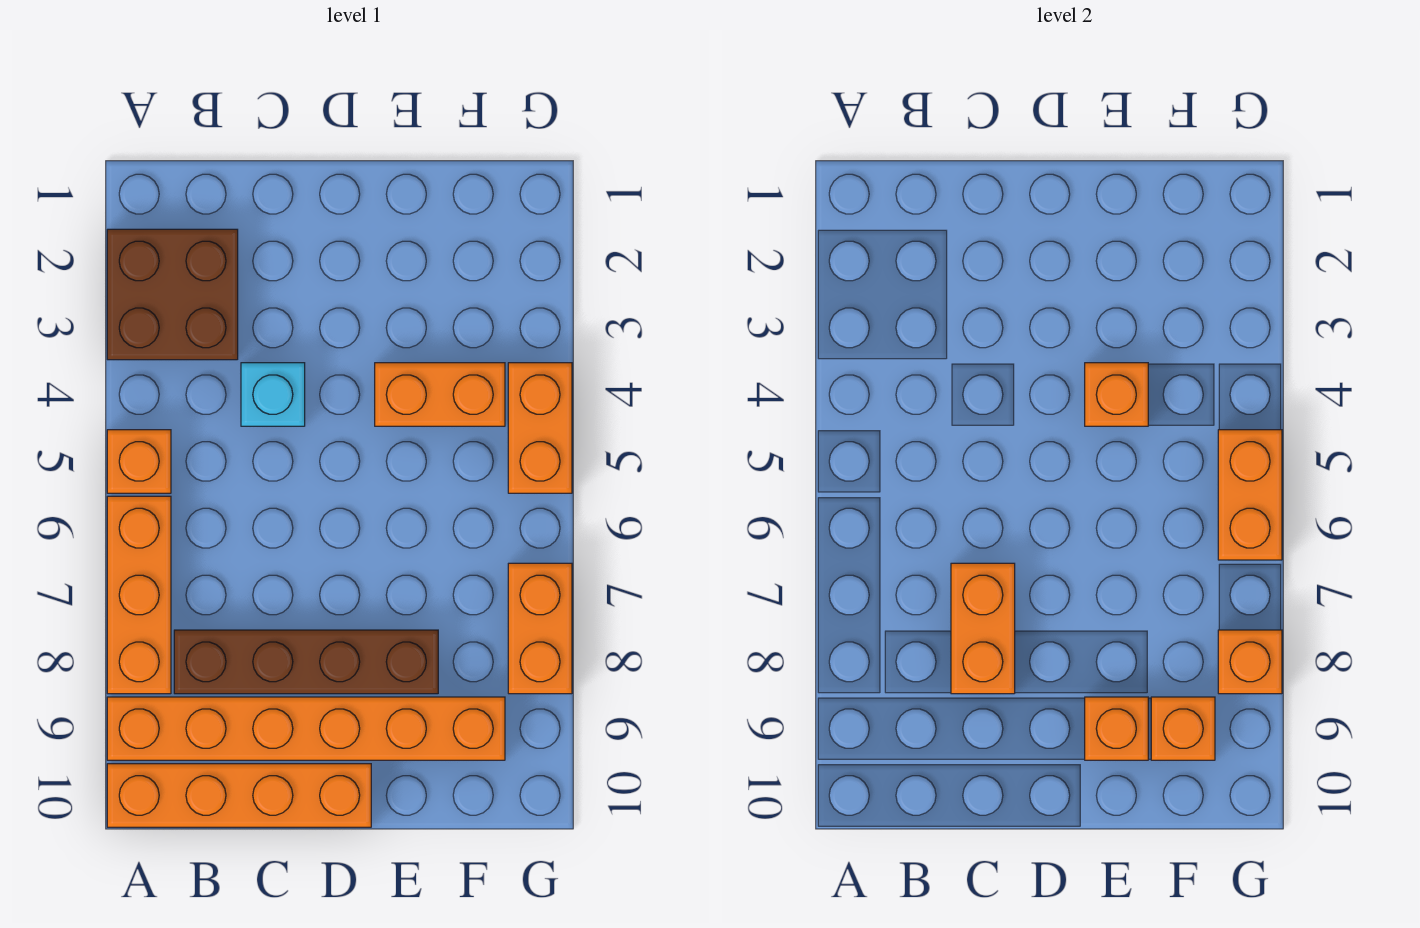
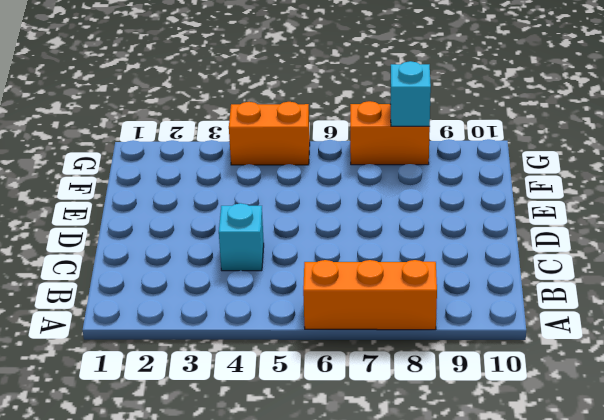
cyan brick G8 level 2 -> orange brick G8 level 2
none -> brown brick A2:B3 level 1
none -> orange brick A5 level 1
none -> orange brick A9:F9 level 1

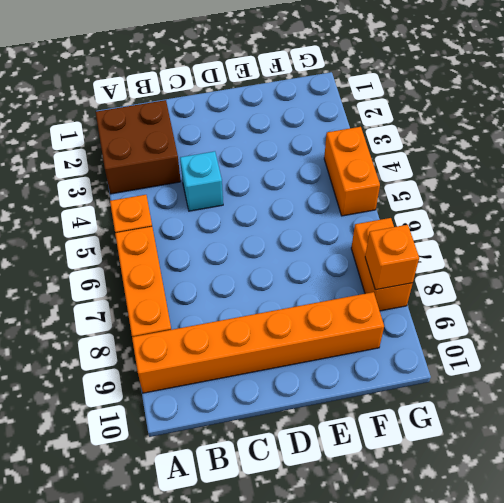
none -> orange brick A10:D10 level 1
none -> brown brick B8:E8 level 1
none -> orange brick E4:F4 level 1

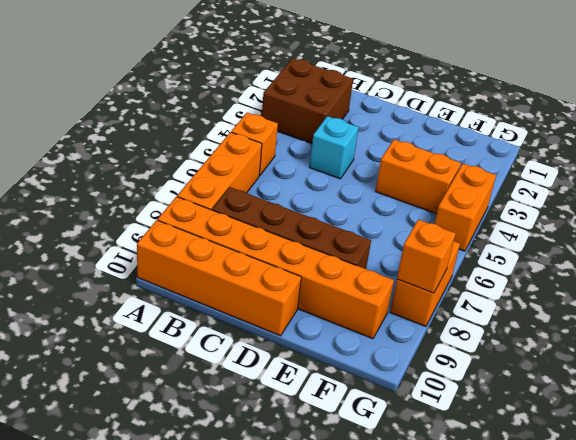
none -> orange brick C7:C8 level 2
none -> orange brick E4 level 2
none -> orange brick E9 level 2

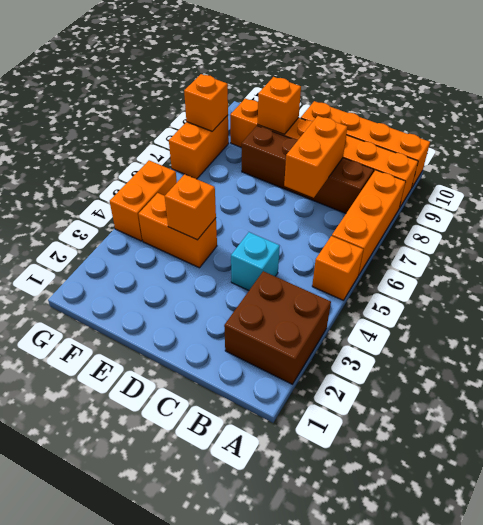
none -> orange brick F9 level 2
none -> orange brick G5:G6 level 2

